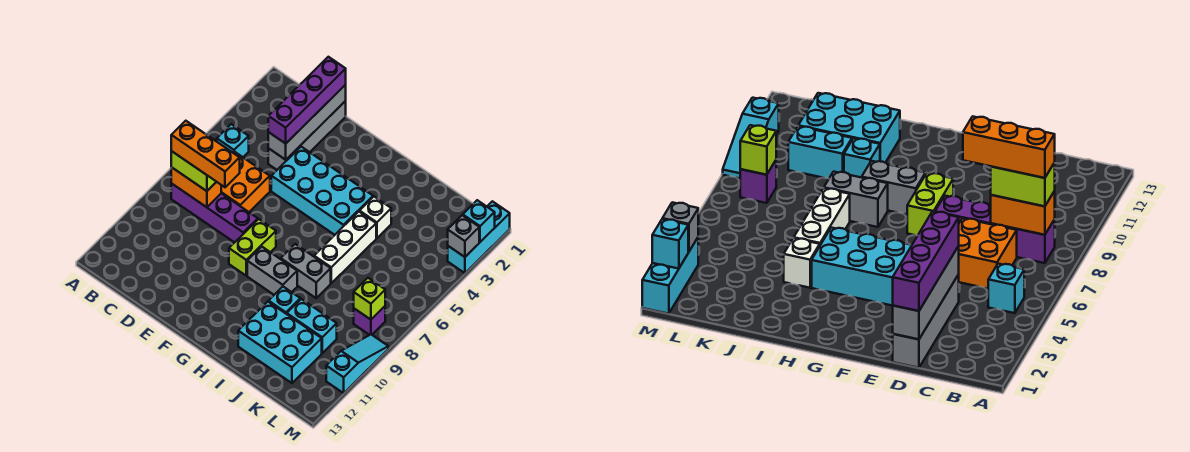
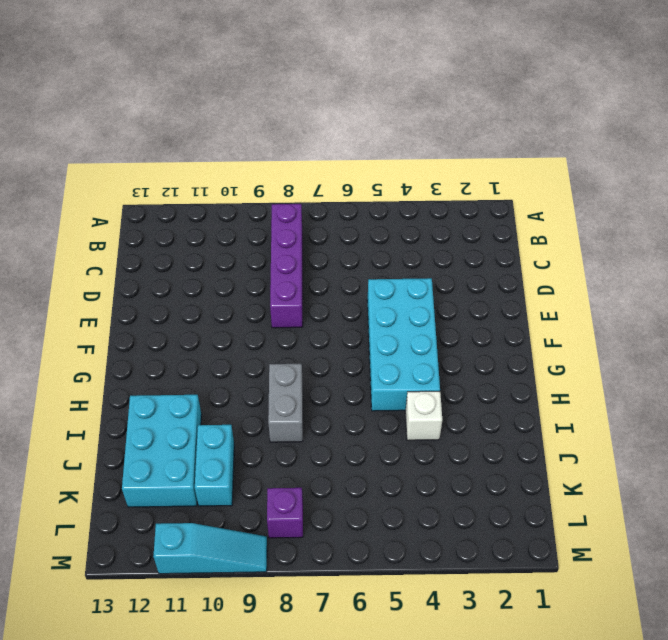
none -> cyan brick B5 level 1
none -> orange brick C6:D7 level 1
none -> grey brick D1:D4 level 1

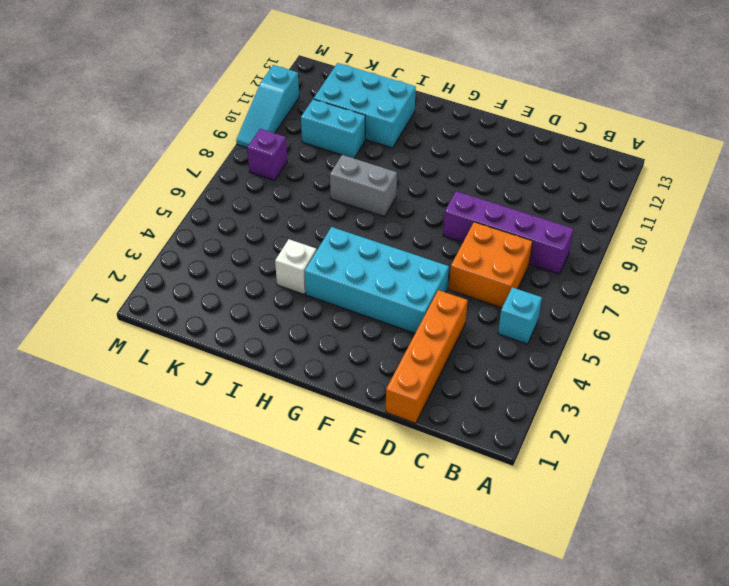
orange brick D1:D4 level 1 -> grey brick D1:D4 level 1
none -> lime brick F8:F9 level 1
none -> grey brick G9:H9 level 1
none -> white brick I5:I7 level 1

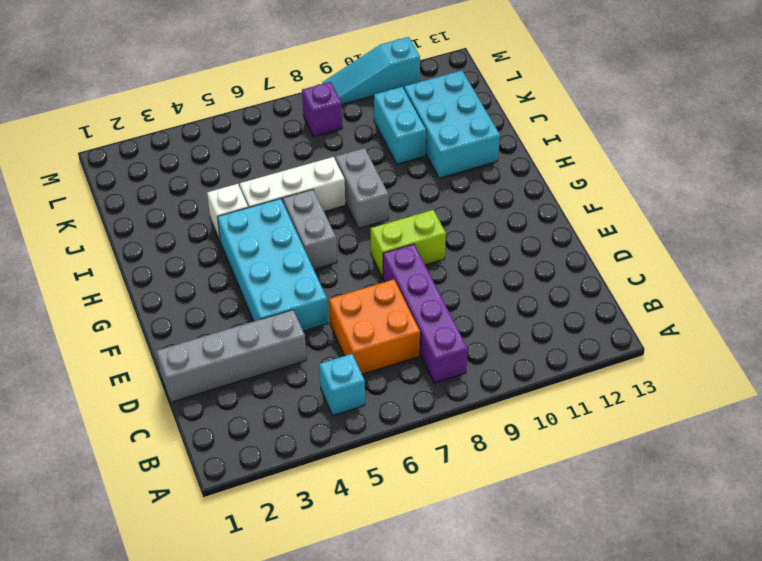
grey brick G6:H6 level 1 -> grey brick G9:H9 level 1
none -> cyan brick I10 level 1
none -> cyan brick M1:M3 level 1
none -> orange brick B8:C8 level 2

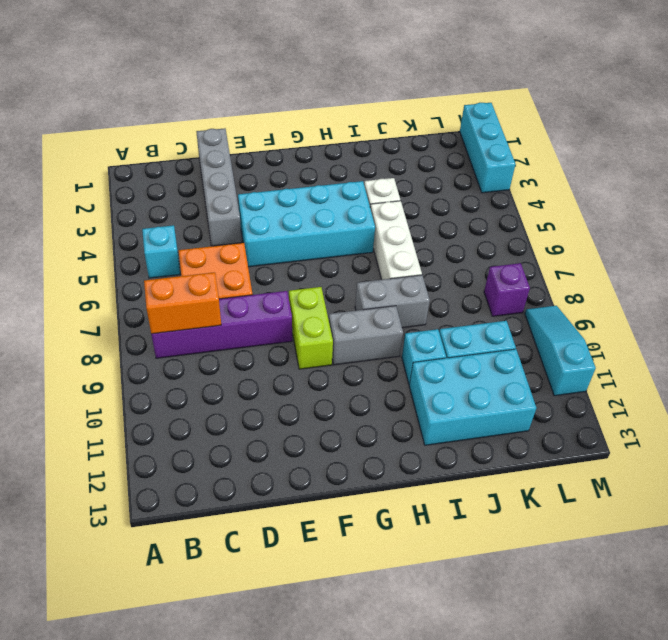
none -> grey brick D1:D4 level 2
none -> lime brick L8 level 2
none -> cyan brick M2 level 2

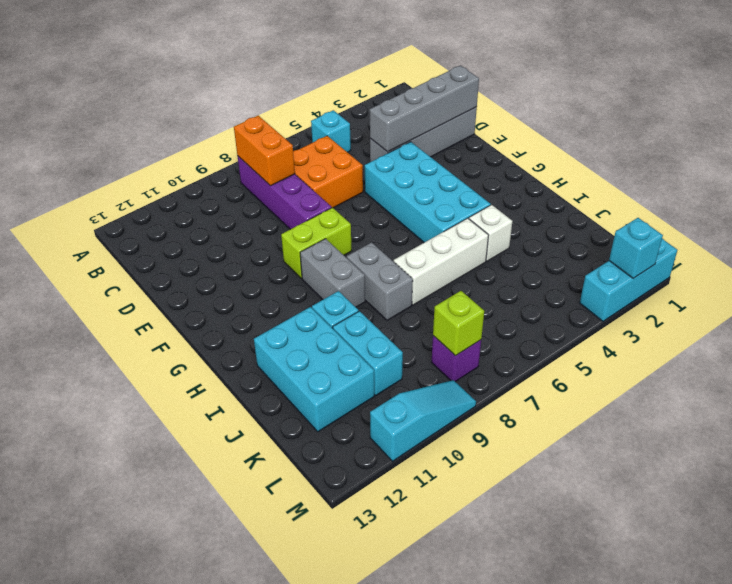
none -> grey brick M3 level 2
none -> lime brick B8:C8 level 3
none -> purple brick D1:D4 level 3

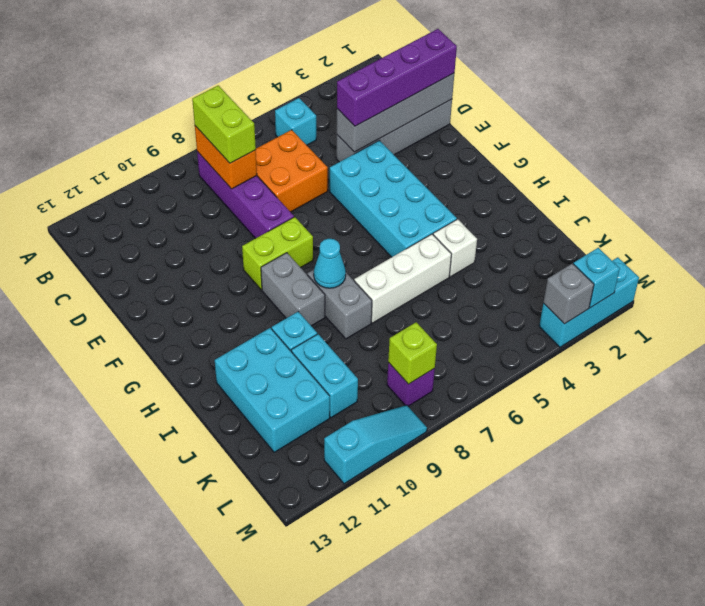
cyan cone H8 level 2 -> none
none -> orange brick B8:D8 level 4

